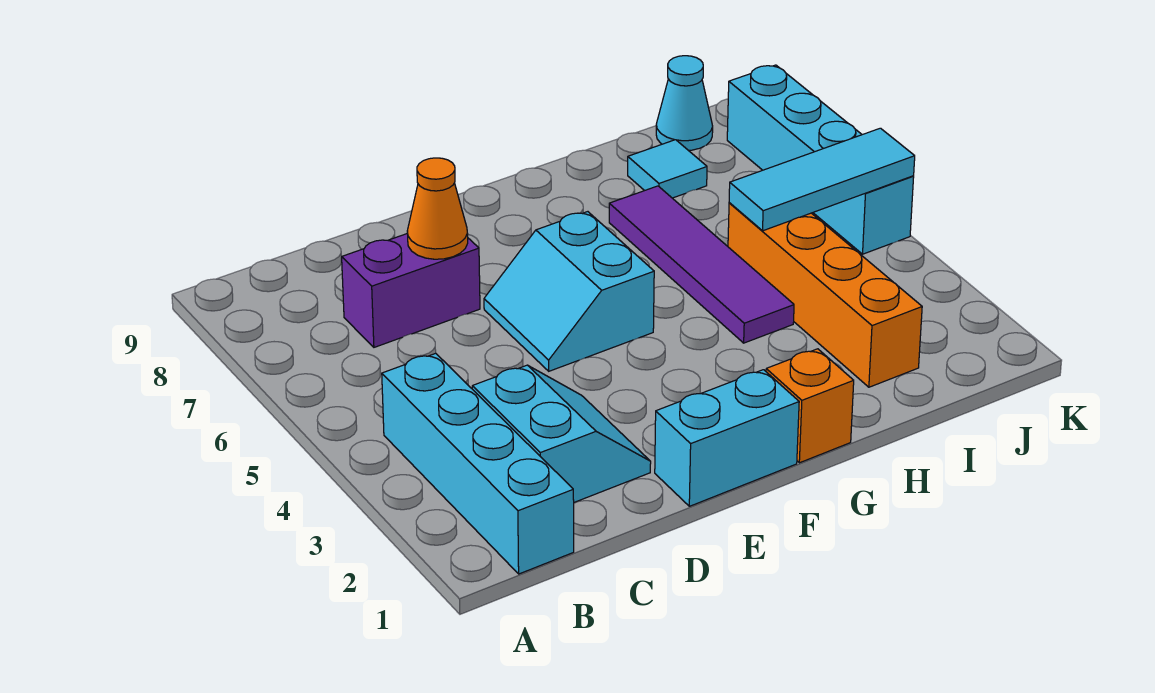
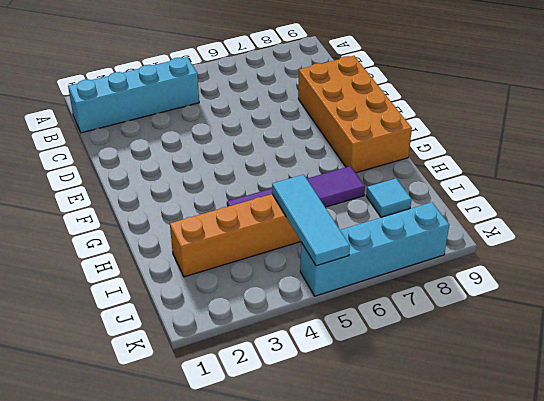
orange brick D8:G9 level 1 -> none
none -> cyan slope C2:D3 level 1 top C
none -> purple brick C7:D7 level 1
none -> cyan brick E1:F1 level 1

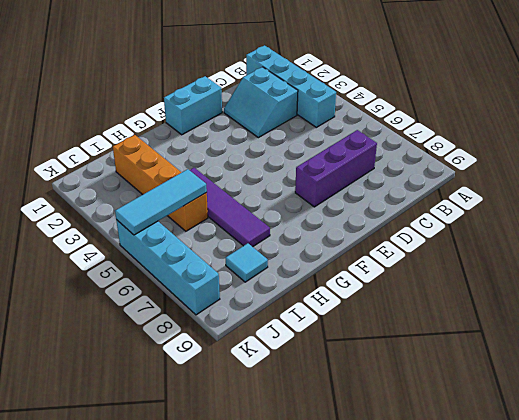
purple brick C7:E7 level 1 -> purple brick C7:D7 level 1
none -> cyan slope E5:F6 level 1 top F
none -> orange brick G1 level 1
none -> cyan cone J9 level 1

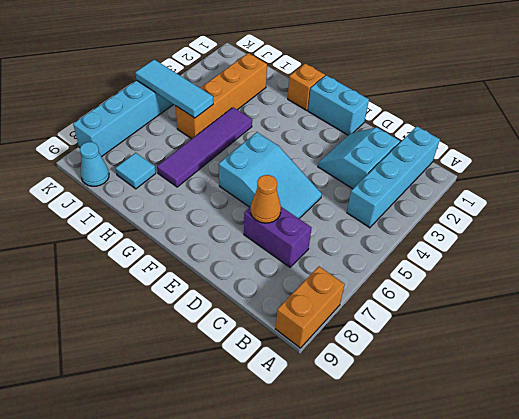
orange brick A8:A9 level 1 -> none
cyan slope D5:F6 level 1 top F -> cyan slope E5:F6 level 1 top F

